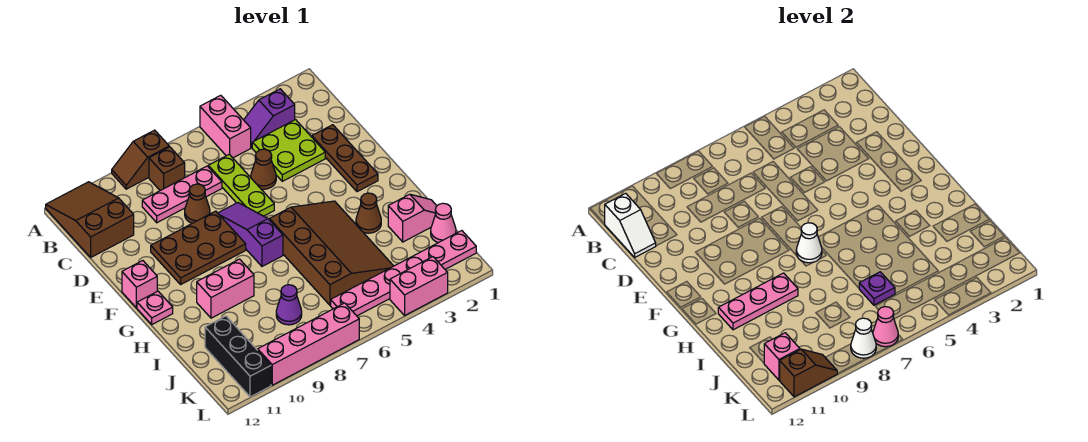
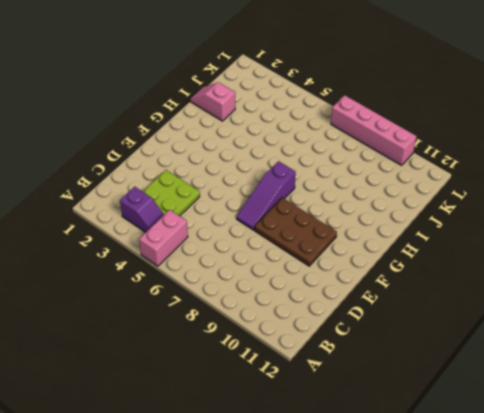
none -> brown slope A8:A9 level 1 top 8
none -> brown slope A11:C12 level 1 top C
none -> brown brick B8 level 1
none -> lime plate C6:E6 level 1

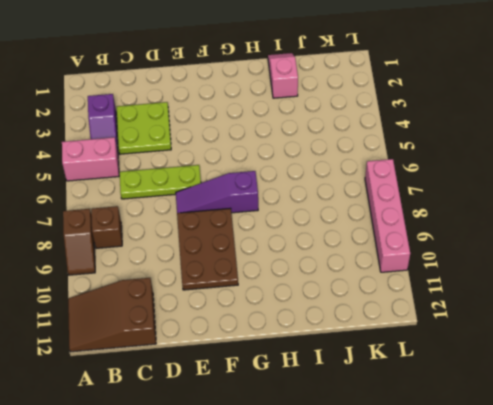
none -> pink plate C7:C9 level 1
none -> brown plate D2:F2 level 1
none -> brown cone D5 level 1
none -> brown cone D8 level 1

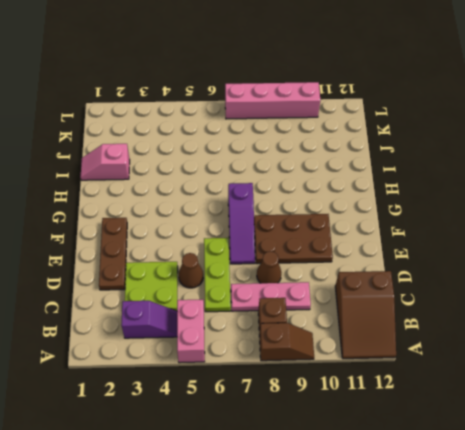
none -> pink brick F12 level 1
none -> brown slope G4:J6 level 1 top 6
none -> pink plate G12 level 1
none -> brown cone H3 level 1

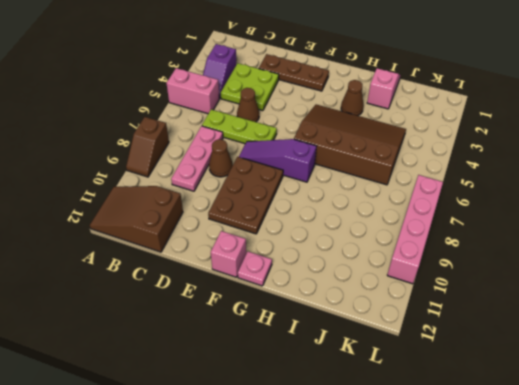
none -> brown brick B8 level 1
none -> pink brick H9:H10 level 1
none -> pink cone J1 level 1
none -> purple cone J8 level 1

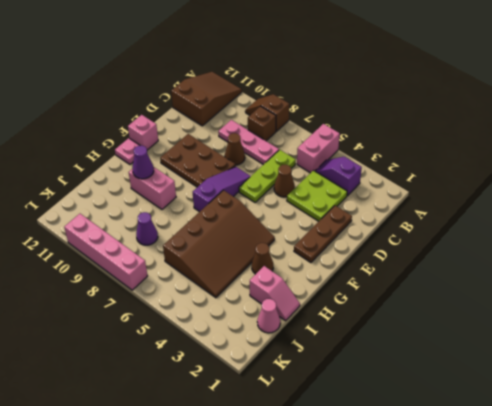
purple cone H10 level 2 -> pink plate H9:H11 level 2
none -> black brick J11:L11 level 1
none -> pink plate K1:K6 level 1
none -> pink brick L3:L4 level 1
none -> white slope B12:C12 level 2 top B

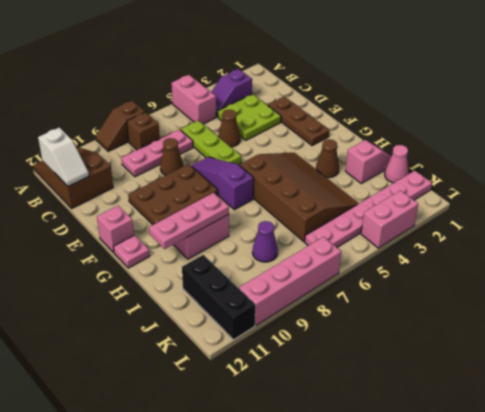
none -> white cone G7 level 2
none -> purple plate J6 level 2
none -> pink brick K11 level 2
none -> pink cone L7 level 2

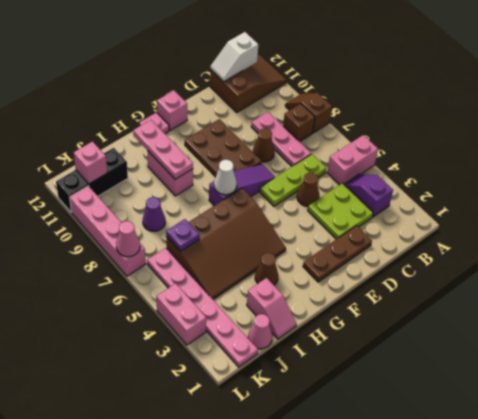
none -> white cone L8 level 2
none -> brown slope L10:L11 level 2 top 11

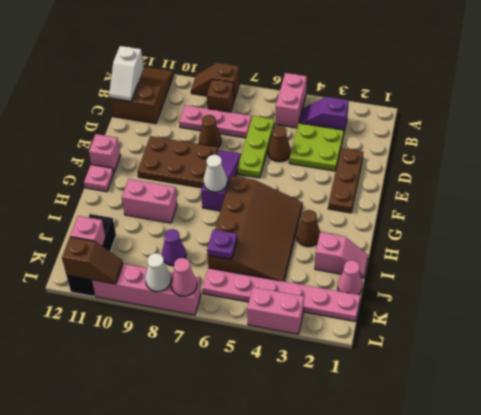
none -> pink plate H9:H11 level 2

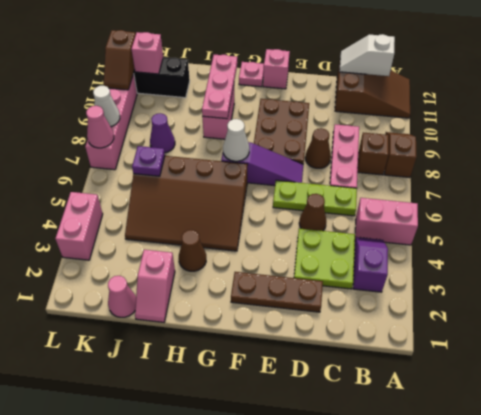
none -> pink plate K1:K6 level 1

